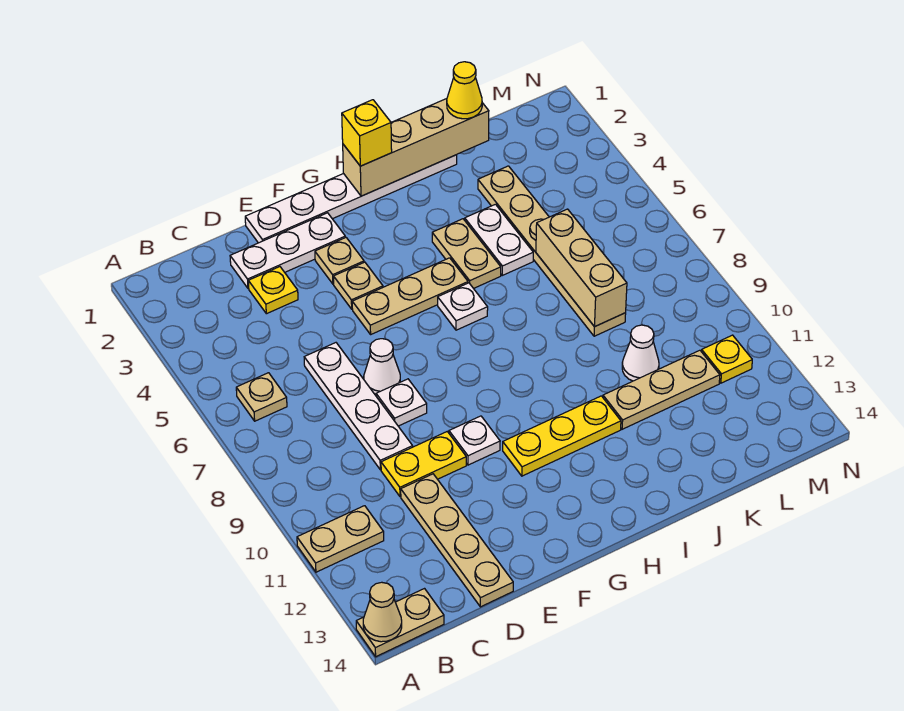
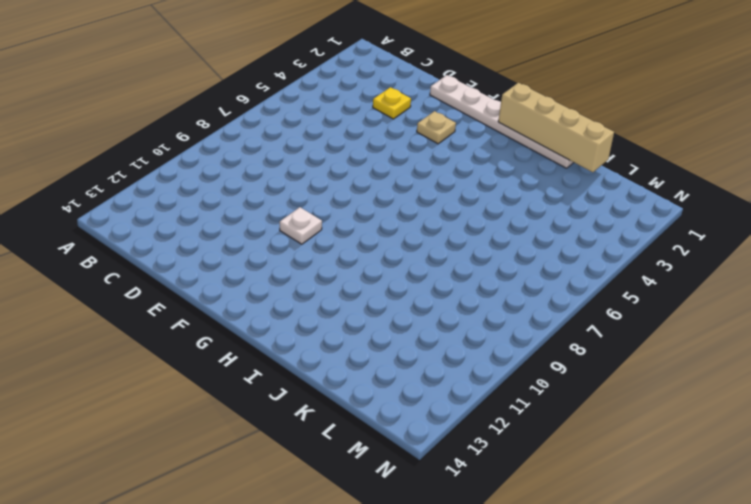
none -> tan plate A11:B11 level 1
none -> tan plate A14:B14 level 1
none -> tan plate B6 level 1

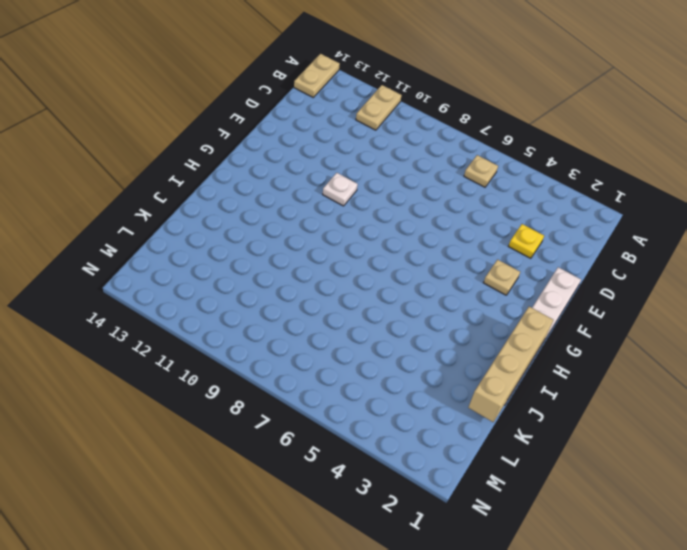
none -> white plate D2:F2 level 1
none -> white plate D6:D9 level 1
none -> yellow plate D10:E10 level 1

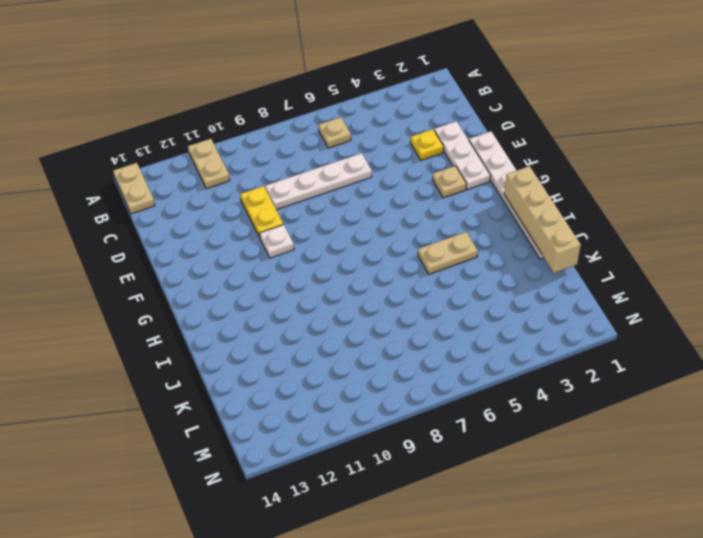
none -> tan plate D11:D14 level 1
none -> white cone E7 level 1
none -> white plate E8 level 1

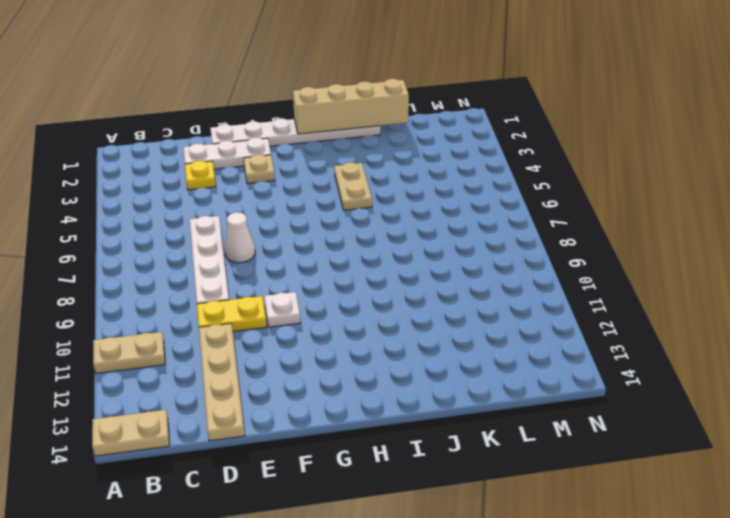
none -> tan plate B6 level 1
none -> white plate E8 level 1
none -> tan plate F4 level 1

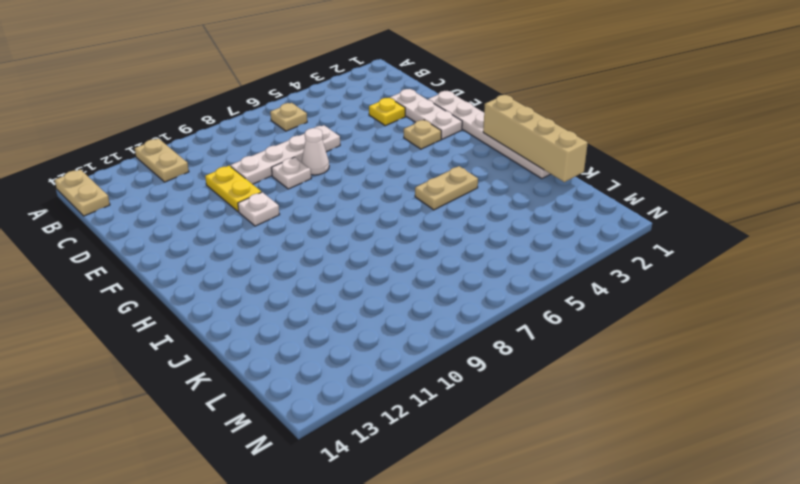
none -> tan plate D11:D14 level 1
none -> tan plate F4 level 1
none -> tan plate F5:H5 level 1

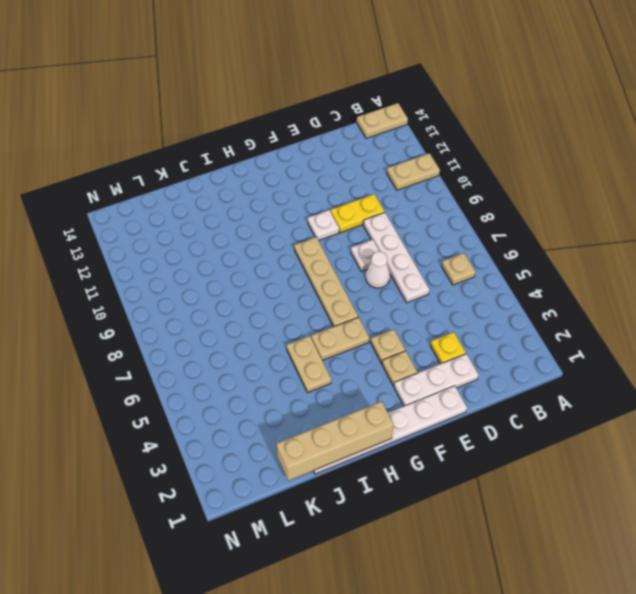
tan plate G5:H5 level 1 -> tan plate F5:H5 level 1
tan plate G6:G9 level 1 -> tan plate D11:D14 level 1
none -> yellow plate G11:I11 level 1
none -> white plate H6 level 1
none -> white plate J4:J5 level 1

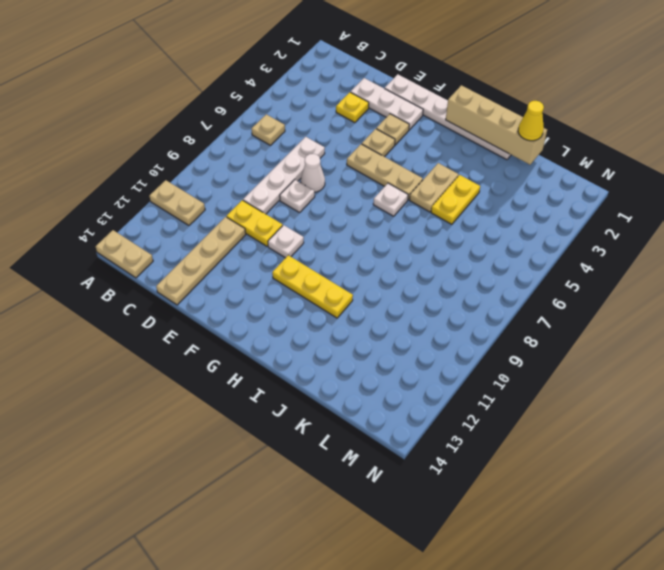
yellow plate J4:J5 level 1 -> white plate J4:J5 level 1
none -> tan plate J11:L11 level 1
none -> tan plate K3:K8 level 1
none -> white cone K10 level 1

